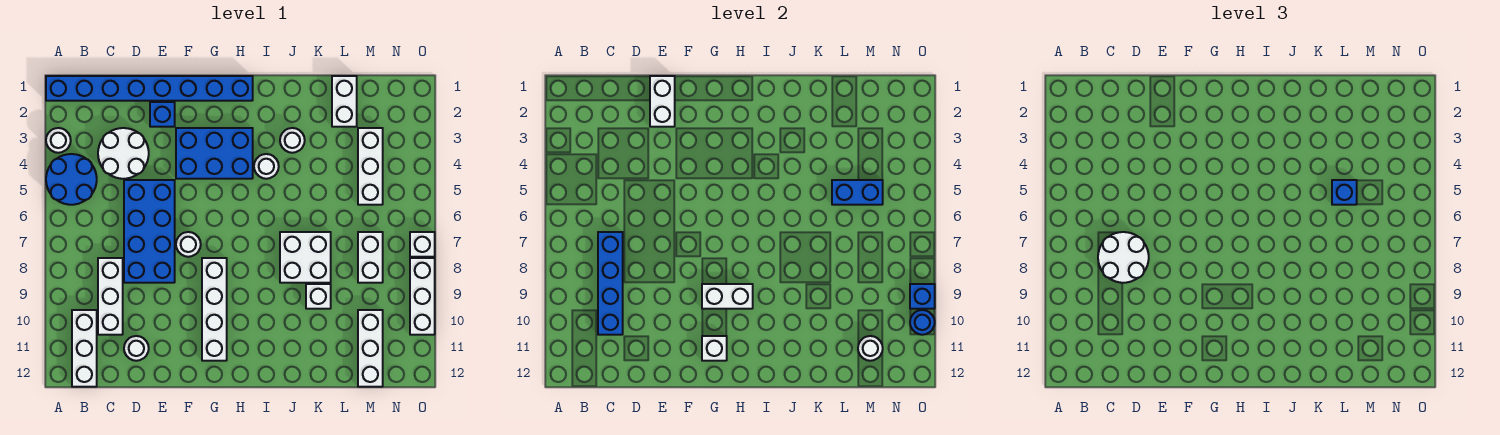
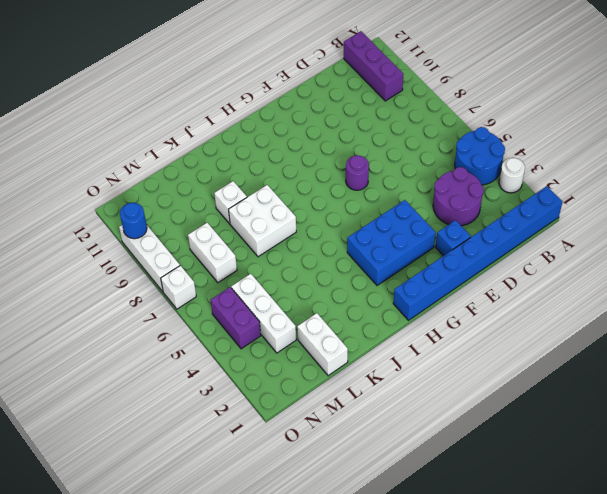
purple brick B10:B12 level 1 -> white brick B10:B12 level 1
purple round brick C3:D4 level 1 -> white round brick C3:D4 level 1
purple round brick F7 level 1 -> white round brick F7 level 1
purple brick N4:N5 level 1 -> none
none -> white brick C8:C10 level 1
none -> blue brick D5:E8 level 1
none -> white round brick D11 level 1
none -> white brick G8:G11 level 1

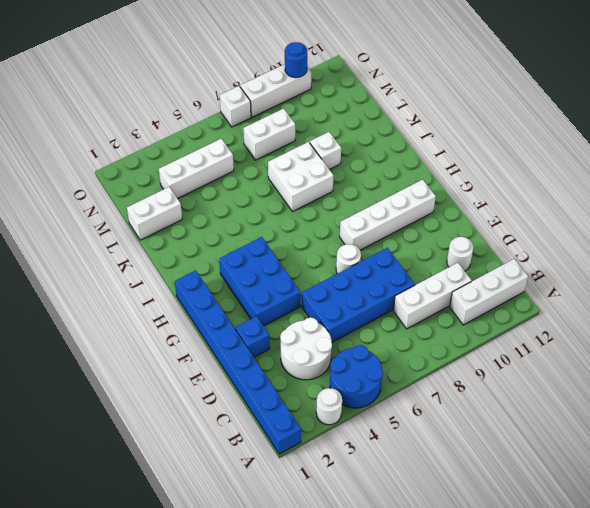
none -> white round brick I4 level 1
none -> white round brick J3 level 1
none -> white brick M10:M12 level 1
none -> blue brick C7:C10 level 2

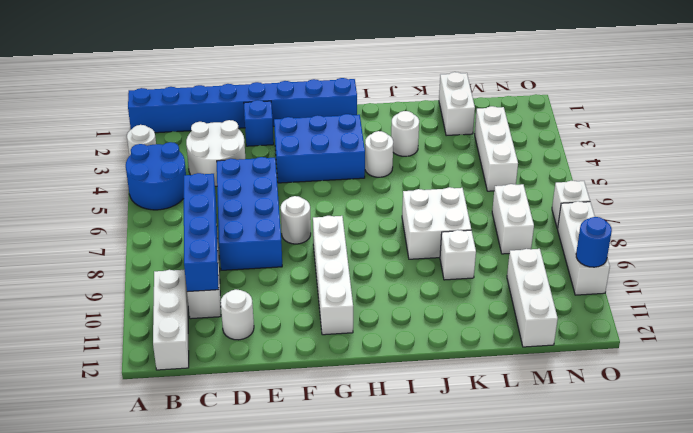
none -> white brick E1:E2 level 2
none -> white brick G9:H9 level 2
none -> white brick G11 level 2
none -> blue brick L5:M5 level 2

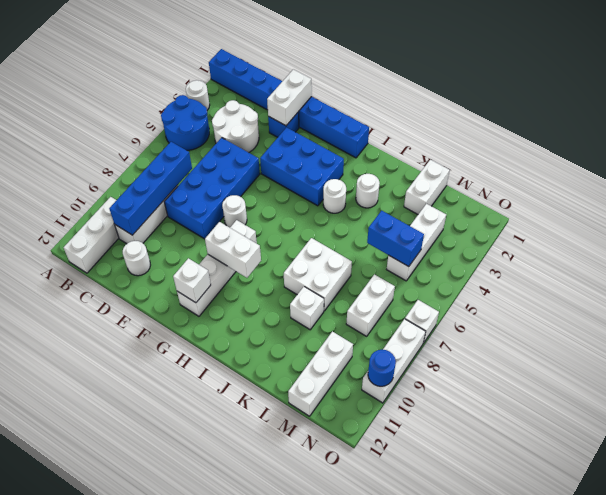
none -> white round brick M11 level 2
none -> blue brick O9 level 2
none -> white round brick C7:D8 level 3
none -> blue brick L5 level 3

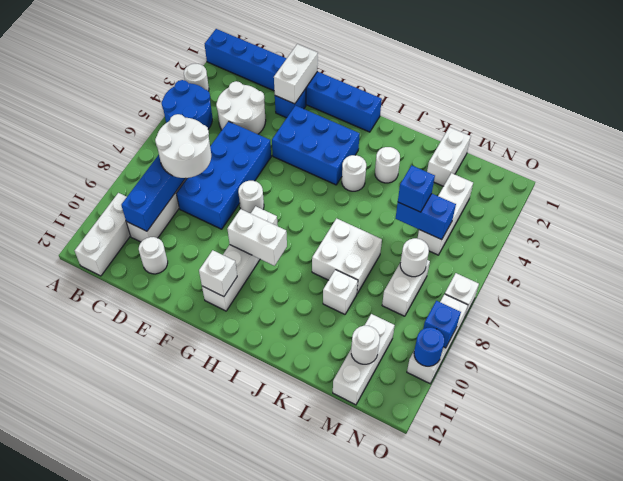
white round brick M7 level 2 -> none

